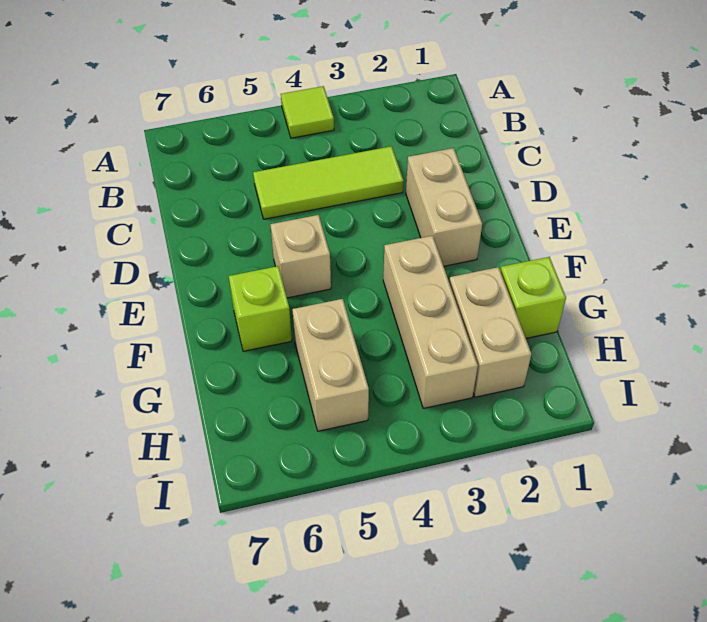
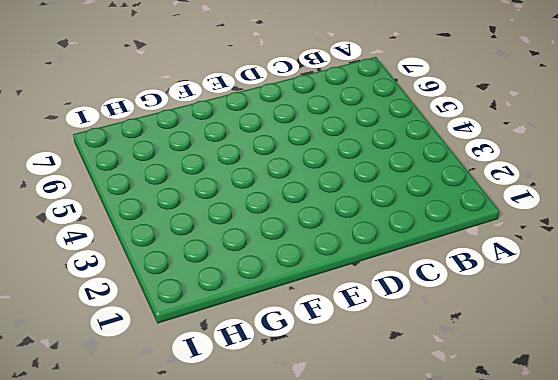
none -> lime tile A4 level 1
none -> lime tile C3:C5 level 1

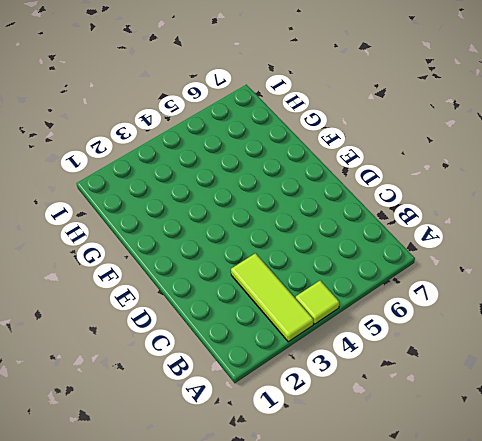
lime tile A3:C3 level 1 -> lime tile C3:C5 level 1
none -> tan brick D2:E2 level 1
none -> tan brick E5 level 1

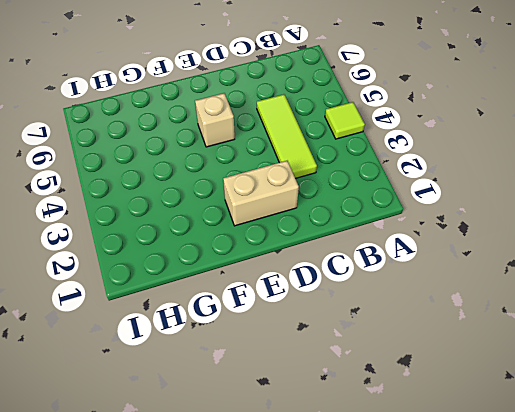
none -> tan brick F3:H3 level 1
none -> lime brick F6 level 1

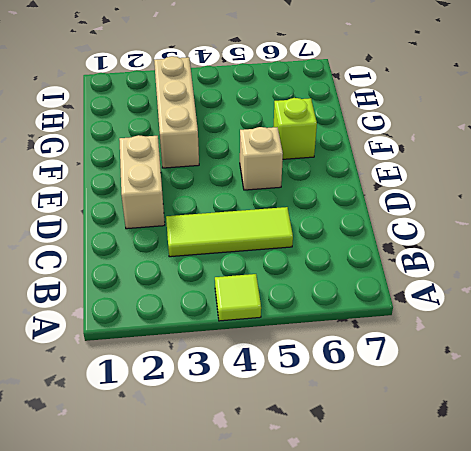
none -> lime brick G1 level 1
none -> tan brick G2:H2 level 1

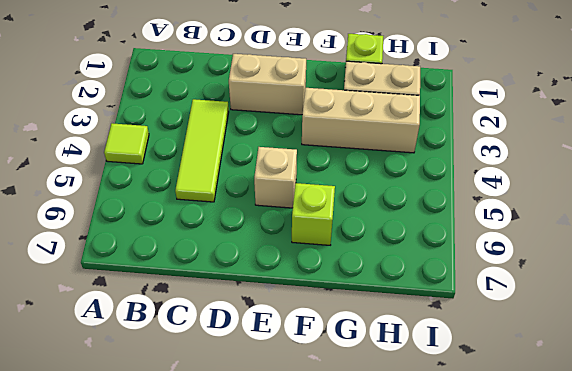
none -> tan brick G5:H5 level 1

